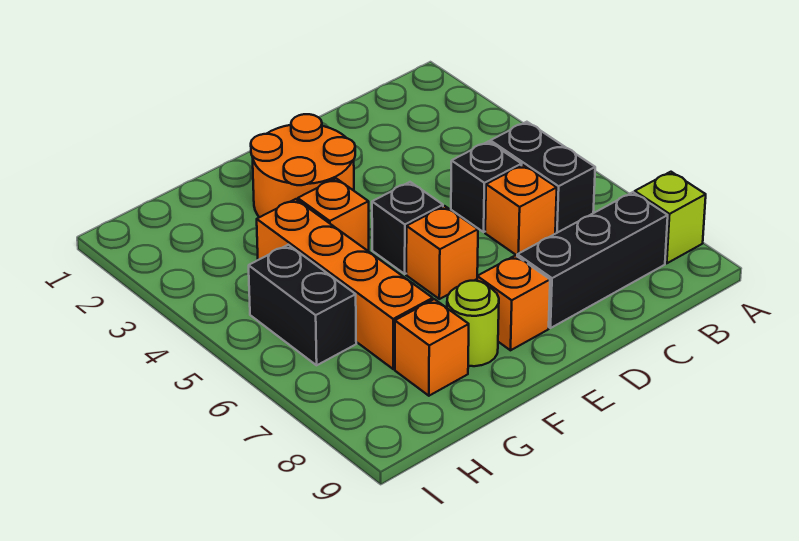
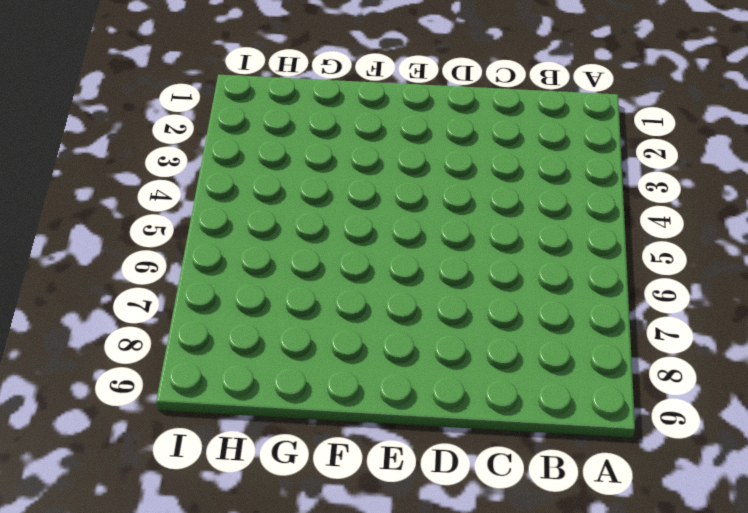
none -> lime brick A8 level 1
none -> black brick B5:B6 level 1
none -> black brick B8:D8 level 1

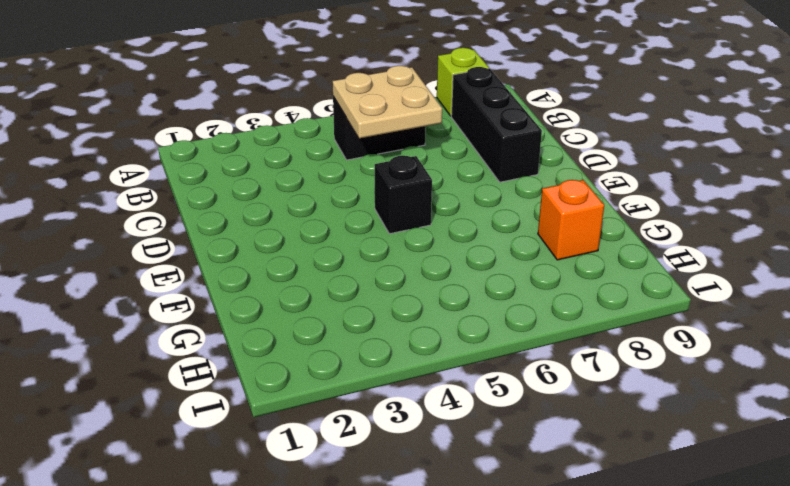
tan plate B5:C6 level 2 -> none
none -> black brick C5 level 1
none -> orange brick C6 level 1
none -> orange round brick E2:F3 level 1

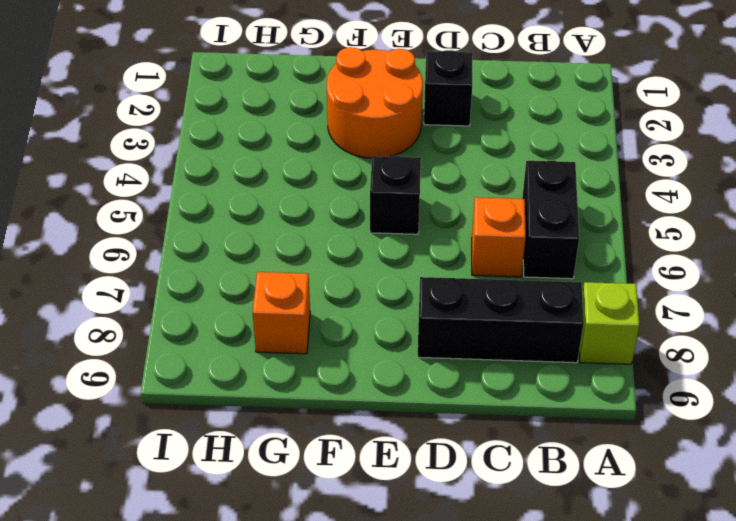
black brick D2 level 1 -> black brick C5 level 1
none -> orange brick E6 level 1
none -> orange brick E8 level 1
none -> orange brick F4 level 1

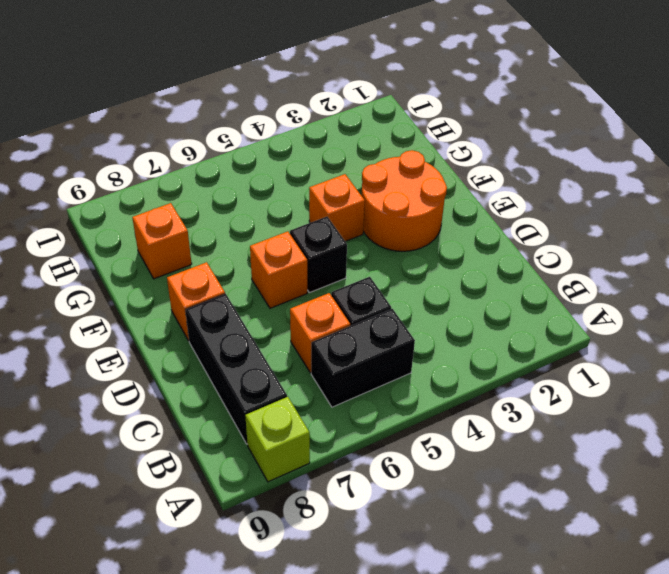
none -> lime round brick F8 level 1
none -> orange brick G4:G7 level 1
none -> black brick H5:H6 level 1

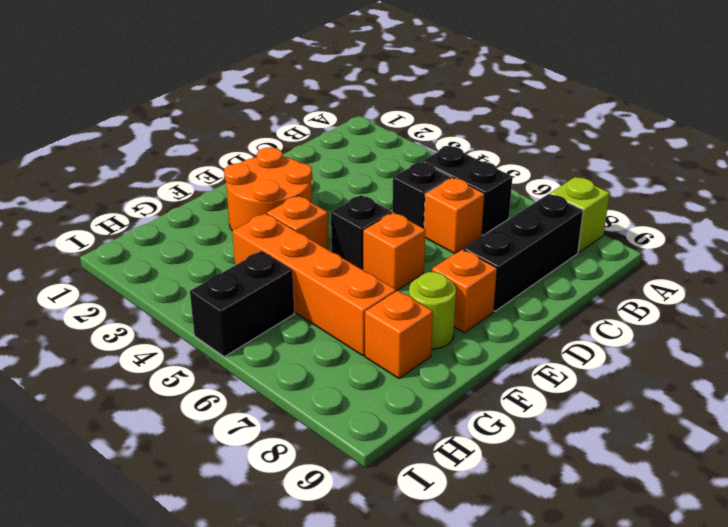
black brick H5:I5 level 1 -> black brick H5:H6 level 1

